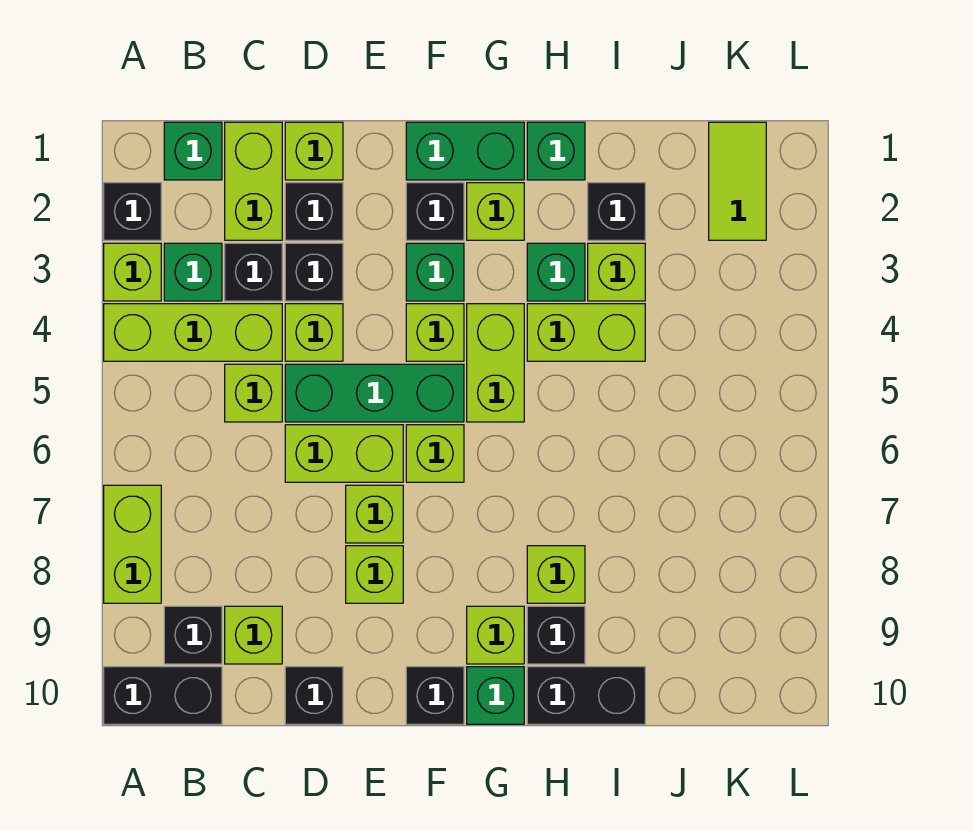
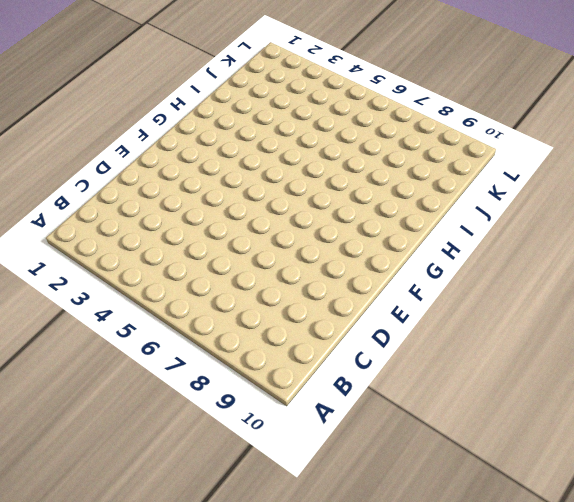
none -> black brick A2 level 1
none -> lime brick A3 level 1
none -> lime brick A4:C4 level 1
none -> lime brick A7:A8 level 1

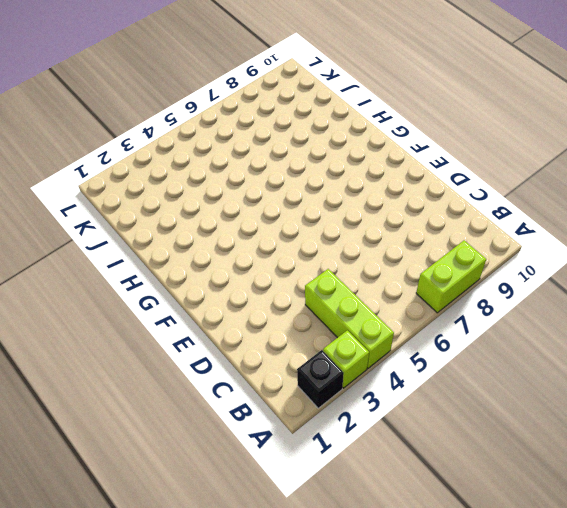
none -> black brick A10:B10 level 1
none -> green brick B1 level 1
none -> green brick B3 level 1
none -> black brick B9 level 1

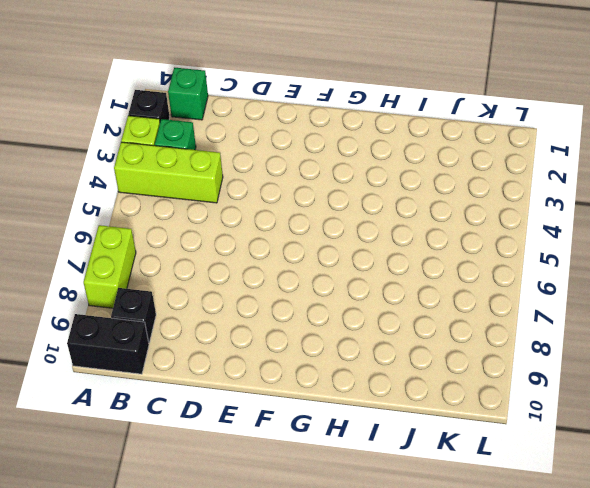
none -> lime brick C1:C2 level 1
none -> black brick C3 level 1
none -> lime brick C5 level 1
none -> lime brick C9 level 1

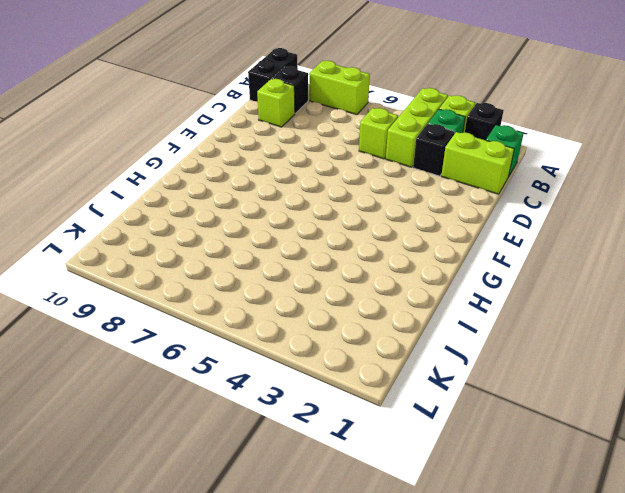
none -> lime brick D1 level 1
none -> black brick D2 level 1
none -> black brick D3 level 1
none -> lime brick D4 level 1

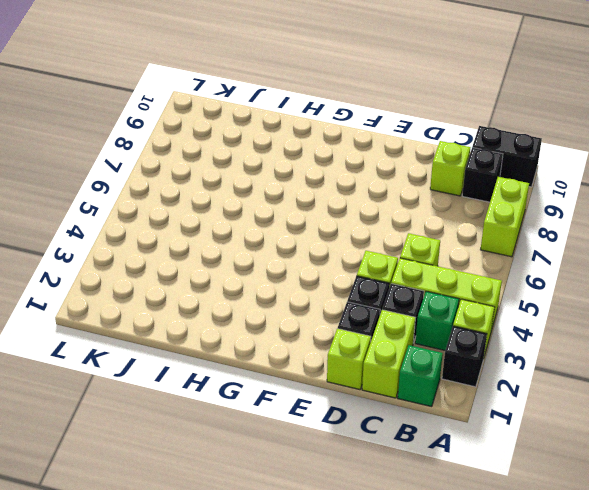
none -> green brick D5:F5 level 1
none -> lime brick D6:E6 level 1
none -> black brick D10 level 1
none -> lime brick E7 level 1

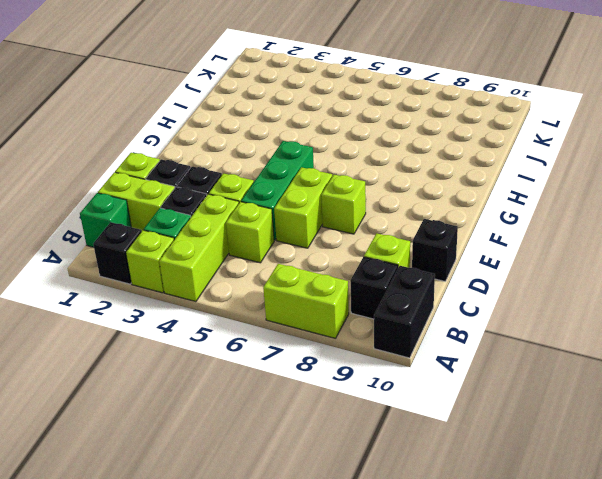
none -> lime brick E8 level 1
none -> green brick F1:G1 level 1
none -> black brick F2 level 1
none -> green brick F3 level 1

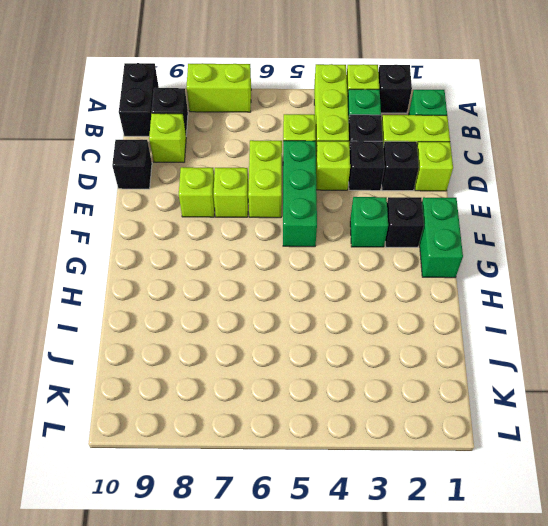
none -> lime brick F4 level 1
none -> lime brick F6 level 1
none -> black brick F10 level 1
none -> lime brick G2 level 1

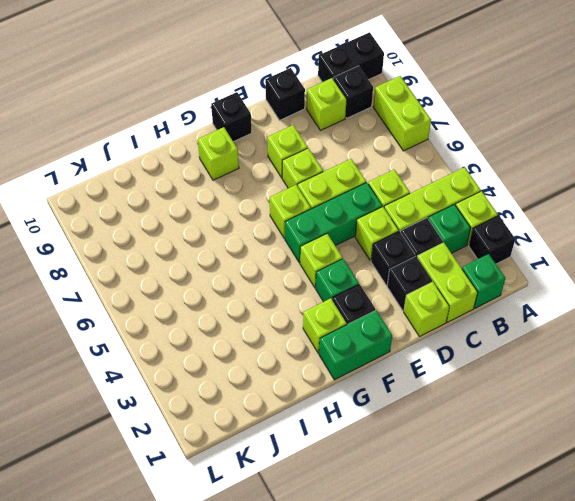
none -> lime brick G4:G5 level 1
none -> green brick G10 level 1
none -> green brick H1 level 1
none -> green brick H3 level 1

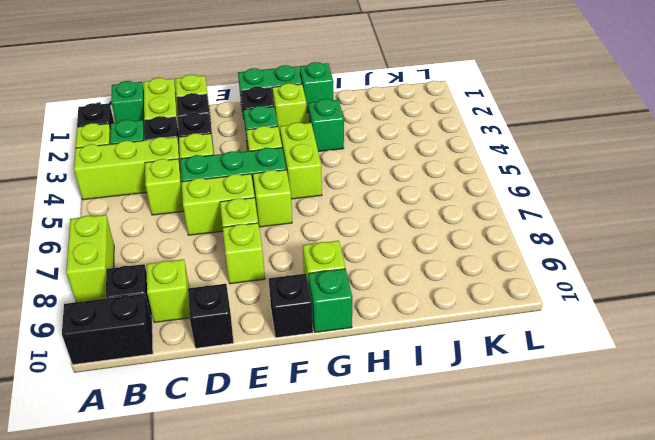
none -> lime brick H4:I4 level 1
none -> lime brick H8 level 1
none -> black brick H9 level 1
none -> black brick H10:I10 level 1

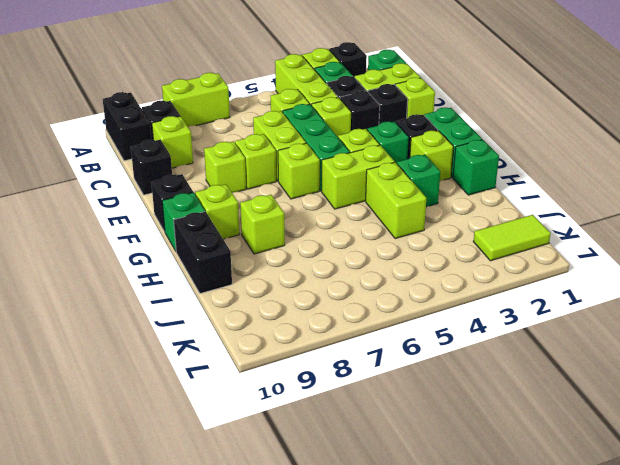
none -> black brick H9 level 1
none -> black brick I2 level 1
none -> lime brick I3 level 1

